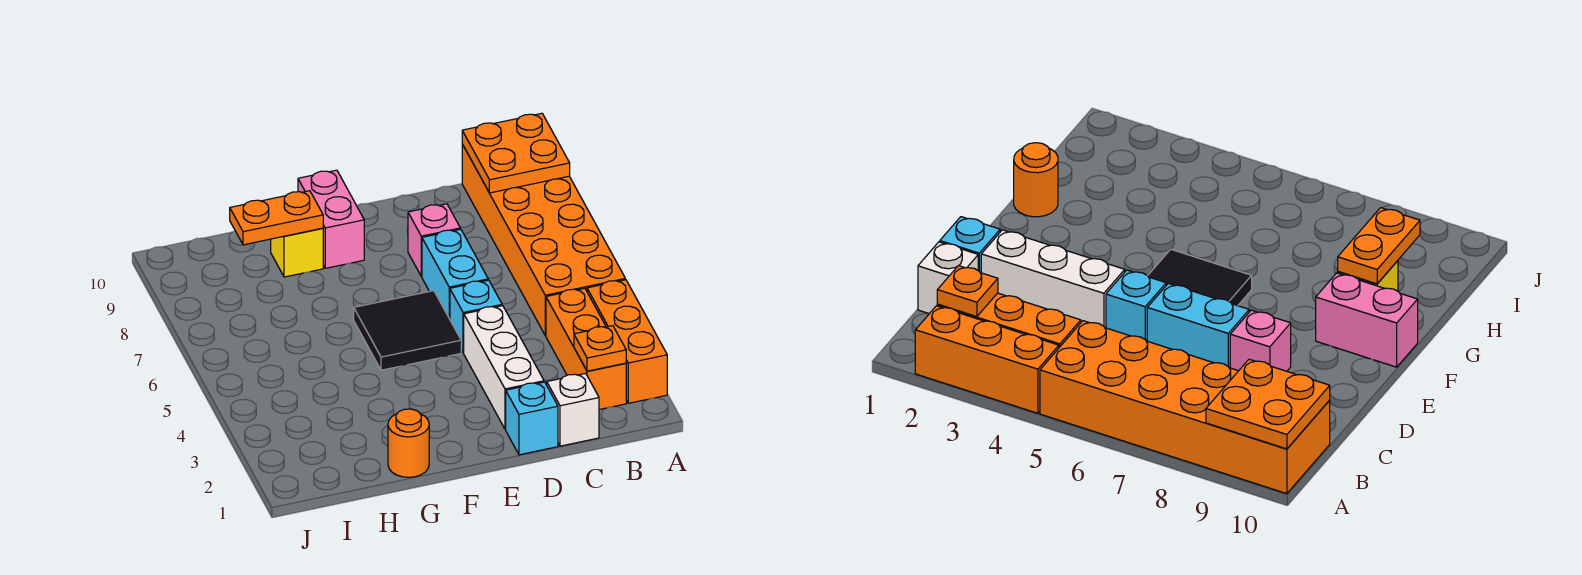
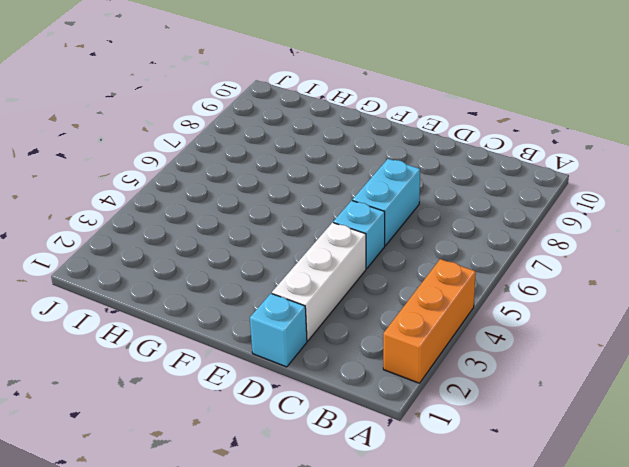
none -> orange brick A5:B10 level 1
none -> orange brick B2:B4 level 1
none -> white brick C1 level 1

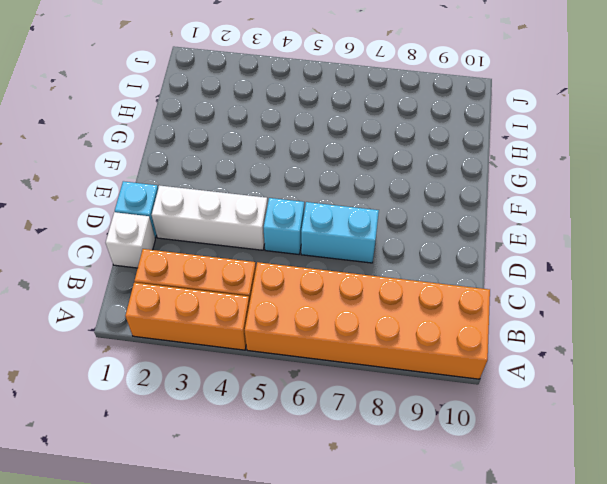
none -> pink brick D8 level 1
none -> black tile E5:F6 level 1
none -> pink brick F9:F10 level 1

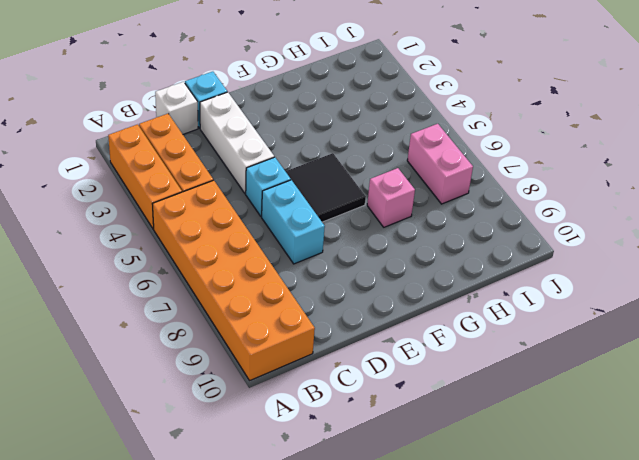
pink brick G7 level 1 -> pink brick D8 level 1
pink brick I6:I7 level 1 -> pink brick F9:F10 level 1
none -> orange round brick G1 level 1
none -> yellow brick G9 level 1
none -> orange plate A9:B10 level 2

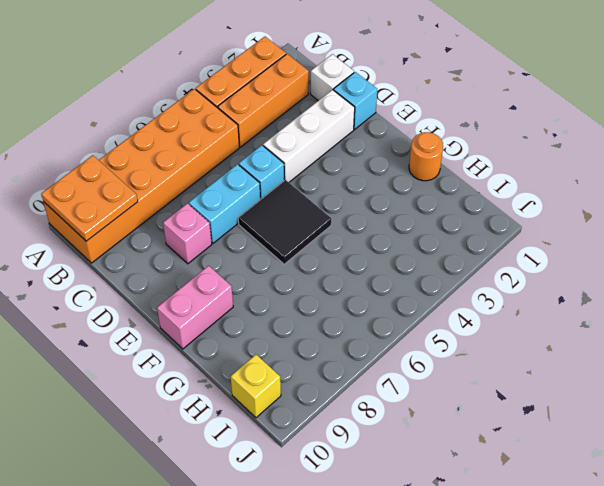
yellow brick I10 level 1 -> yellow brick G9 level 1
none -> orange plate B2 level 2
none -> orange plate G9:H9 level 2

